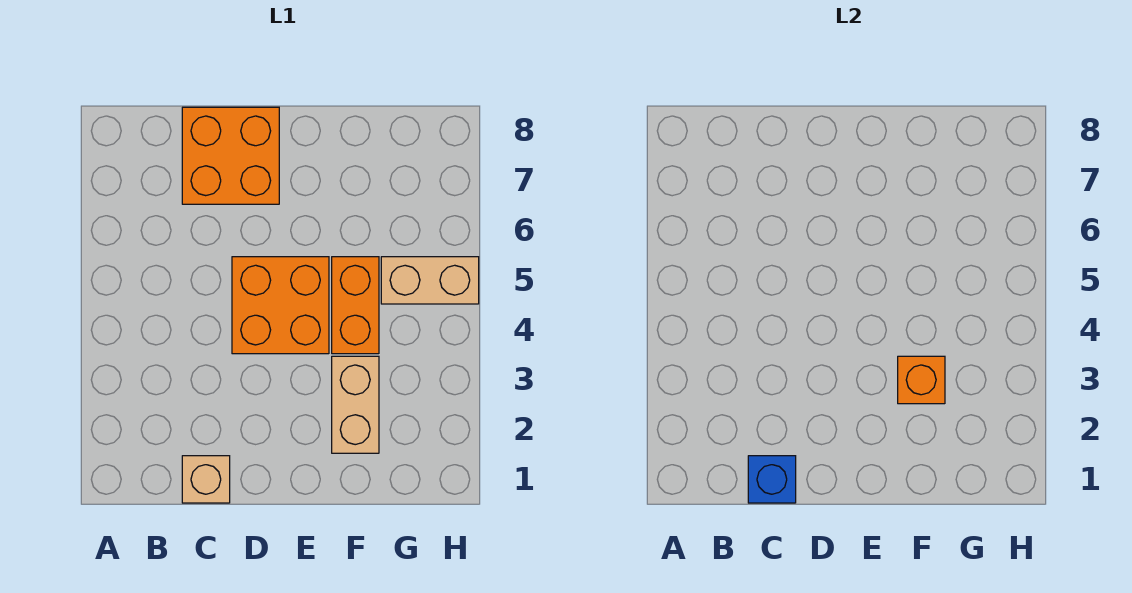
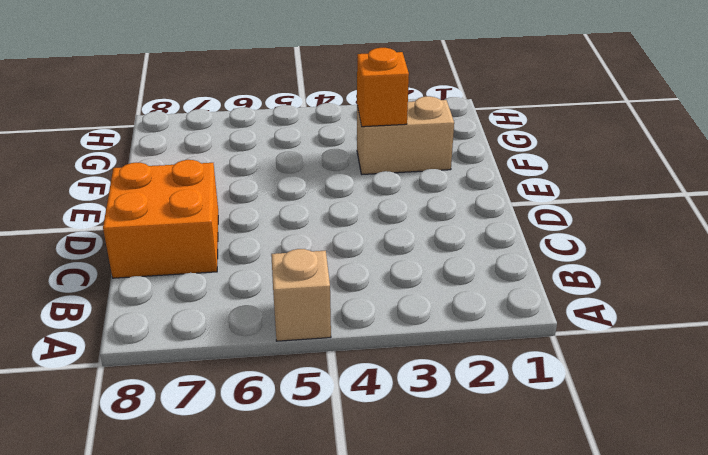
tan brick A5 level 1 -> tan brick C1 level 1
none -> orange brick D4:E5 level 1
none -> orange brick F4:F5 level 1

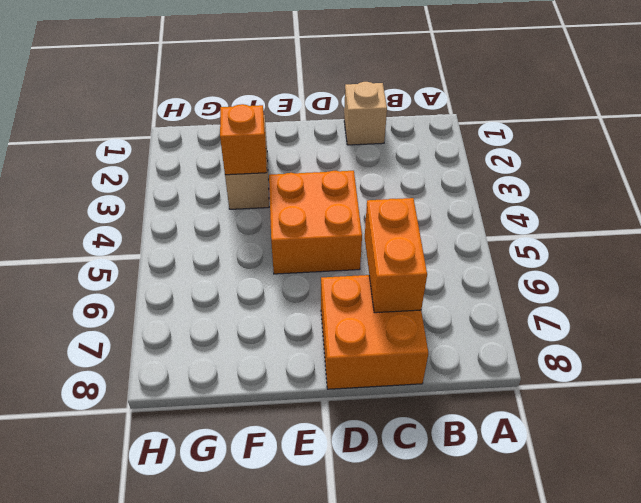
orange brick C6:C7 level 2 -> orange brick F4:F5 level 1
none -> tan brick G5:H5 level 1
none -> blue brick C1 level 2

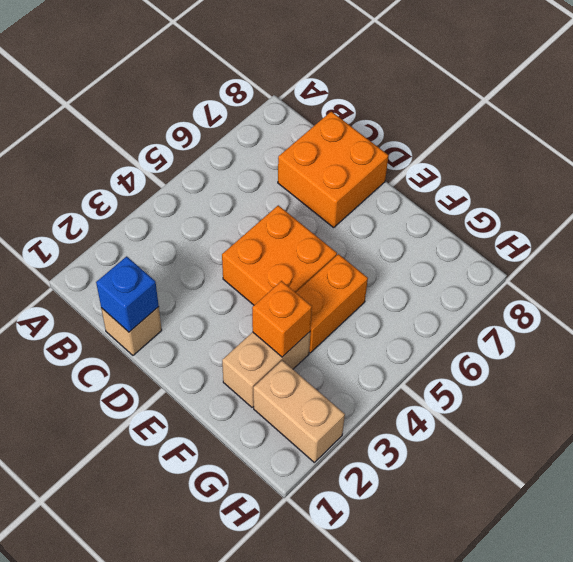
tan brick G2:H2 level 1 -> tan brick G5:H5 level 1

